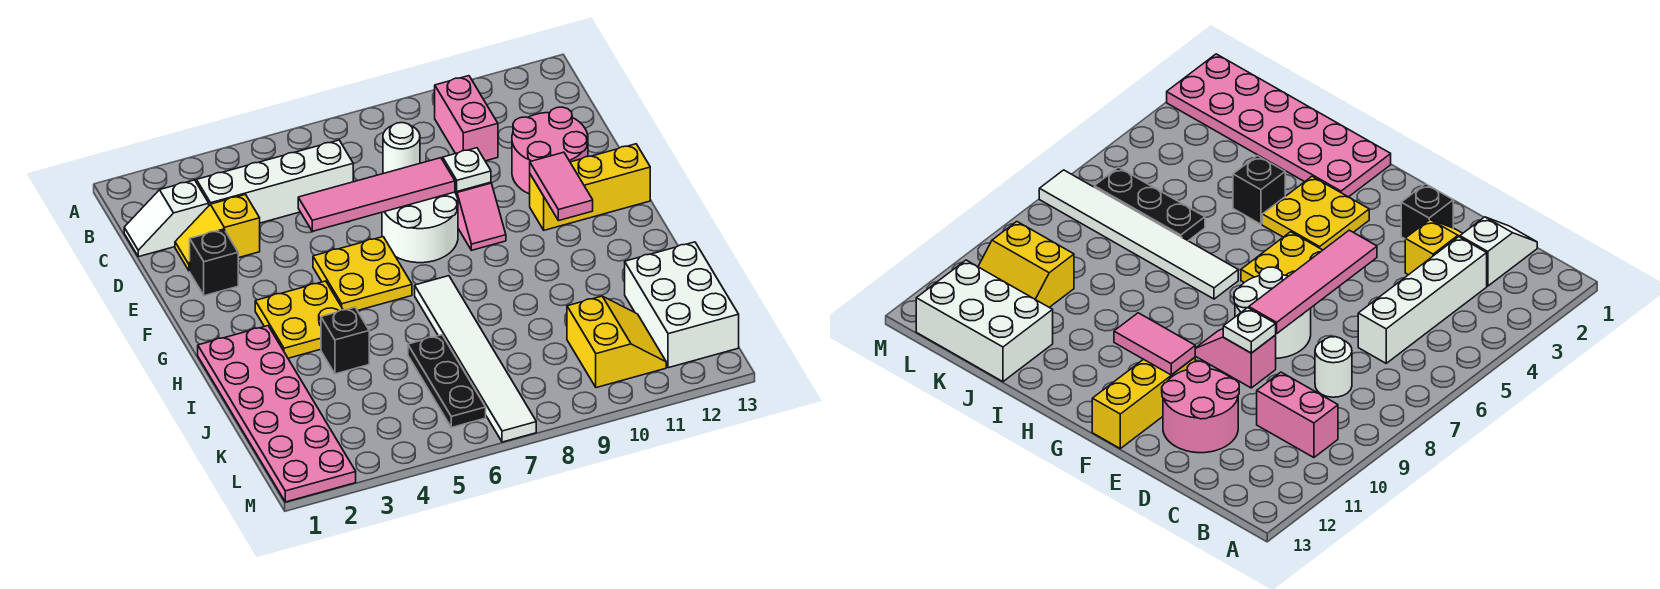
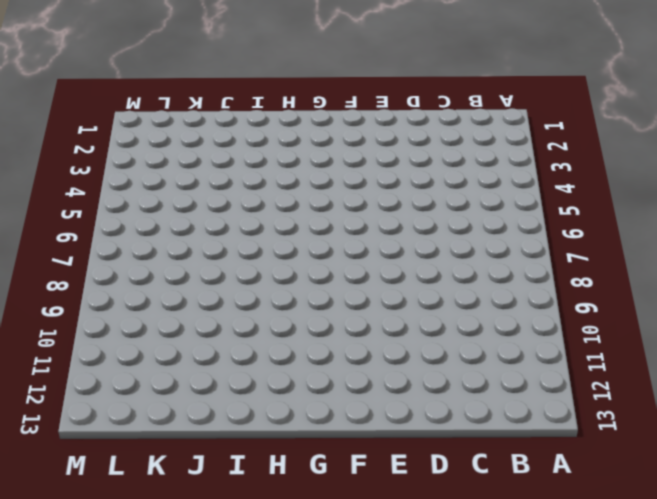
none -> pink brick B10:C10 level 1
none -> white slope C1:C2 level 1 top 2
none -> white brick C3:C6 level 1

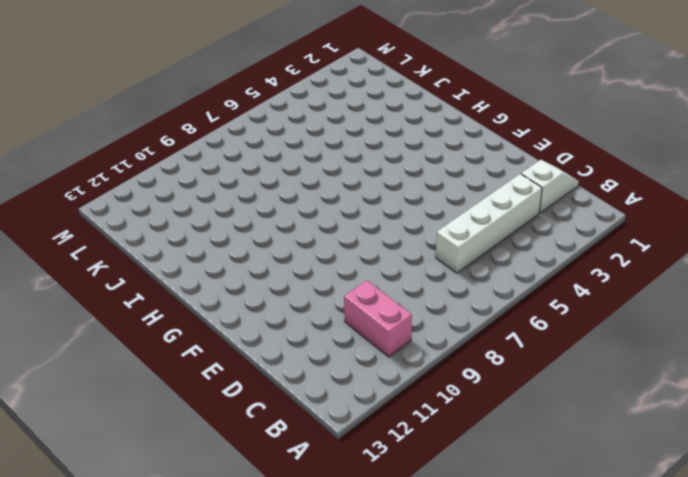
none -> white round brick C8 level 1
none -> yellow slope D2:D3 level 1 top 3
none -> pink round brick D11:E12 level 1

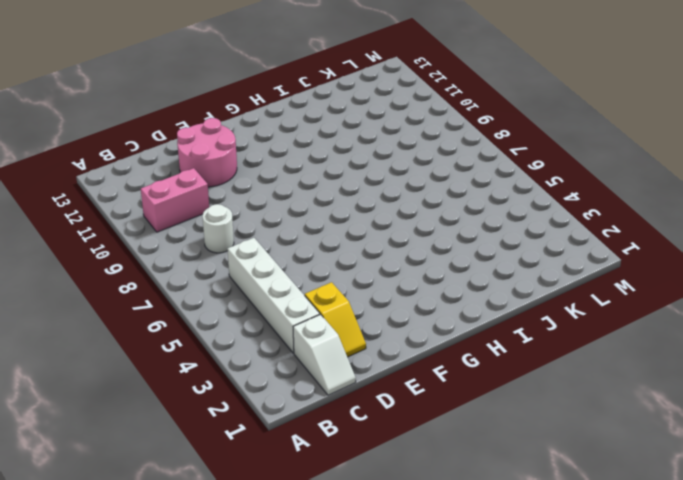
none -> black brick E2 level 1
none -> white round brick E7:F8 level 1
none -> pink slope E9:F9 level 1 top E

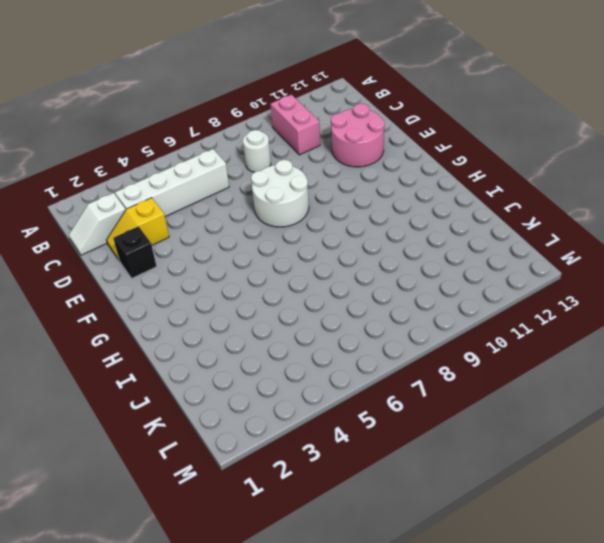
none -> pink slope E9:F9 level 1 top E
none -> yellow plate F5:G6 level 1
none -> yellow brick F11:F13 level 1

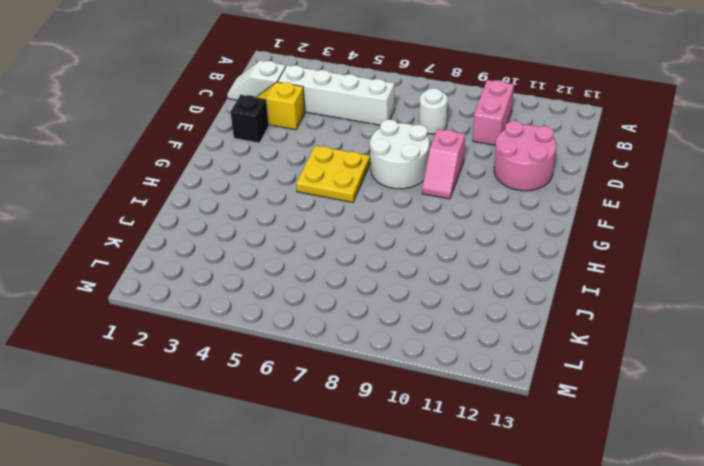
none -> yellow brick F11:F13 level 1
none -> yellow plate G3:H4 level 1
none -> pink plate H1:M2 level 1

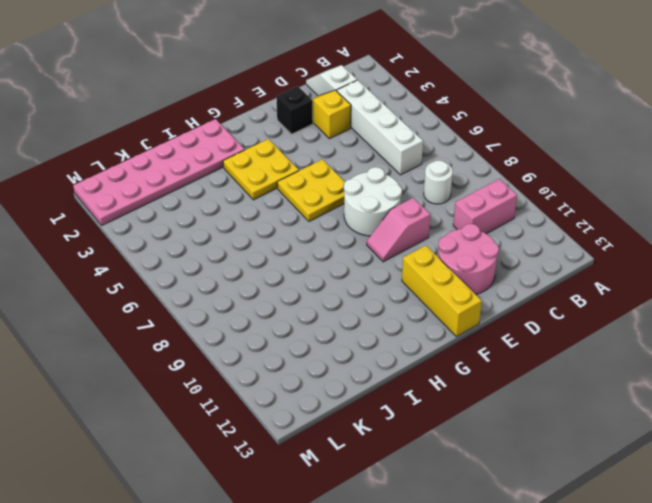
none -> white tile H7:M7 level 1
none -> black brick I4 level 1
none -> black plate J6:L6 level 1

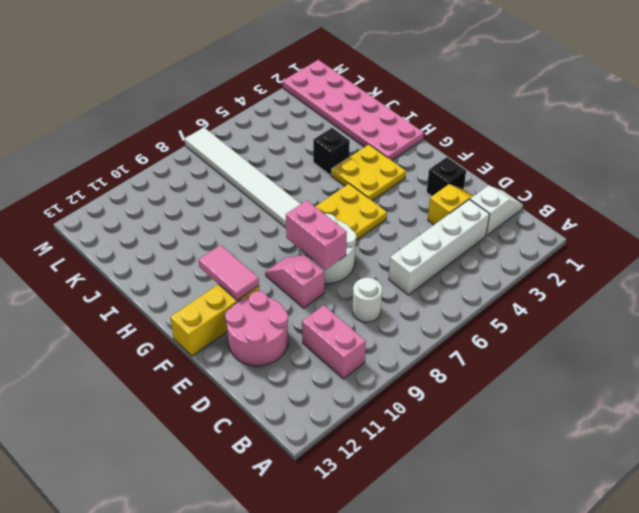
pink brick E8:F8 level 2 -> pink tile E5:E8 level 2
none -> black plate J6:L6 level 1
none -> white brick J12:L13 level 1
none -> yellow slope K10:L11 level 1 top 10

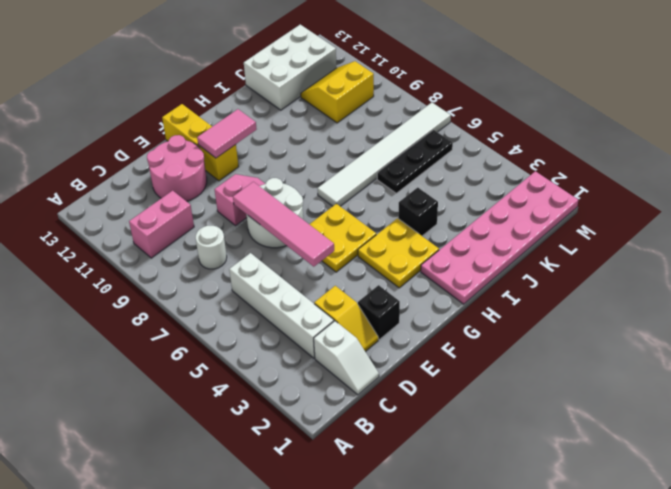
none -> white plate E9 level 2

